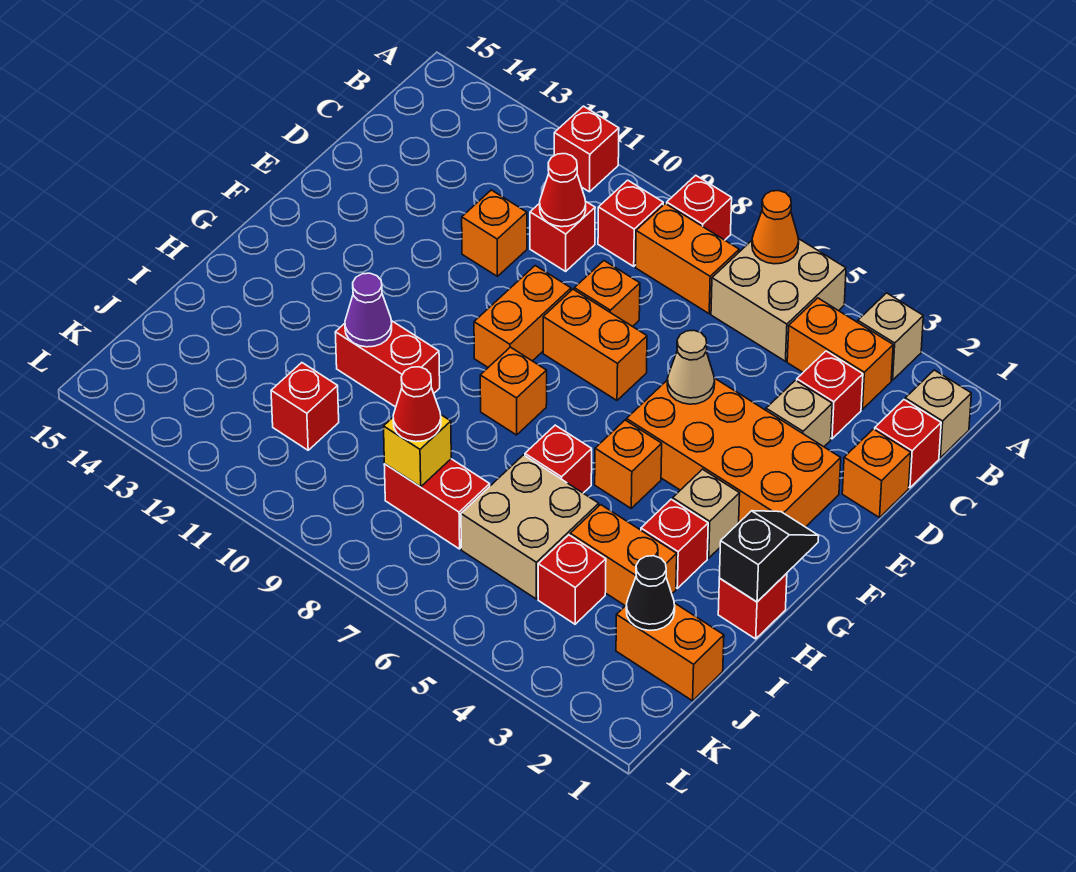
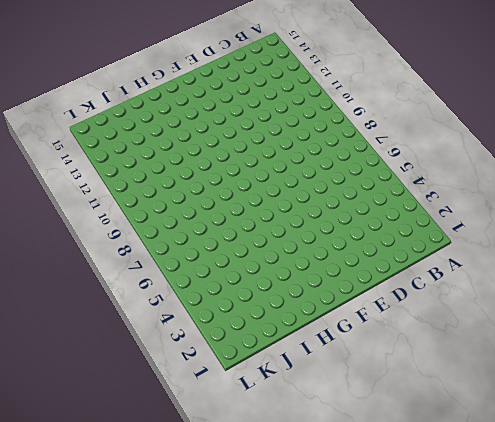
none -> tan brick A3 level 1
none -> tan brick A5:B6 level 1
none -> red brick A8 level 1
none -> red brick A11 level 1

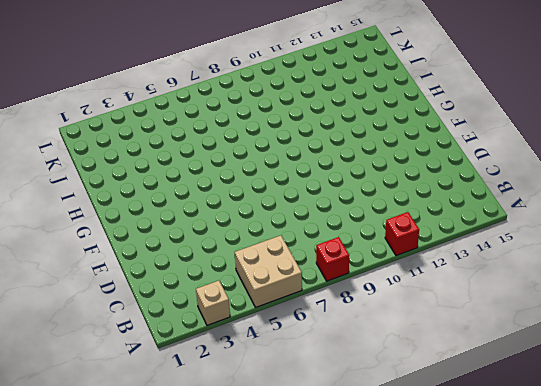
none -> tan brick B1 level 1
none -> orange brick B3:B4 level 1
none -> orange brick B7:B8 level 1
none -> red brick B9 level 1

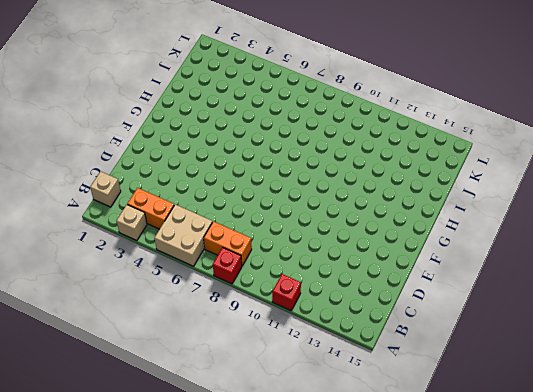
none -> red brick B9 level 1
none -> red brick C1 level 1
none -> red brick C3 level 1
none -> red brick C10 level 1

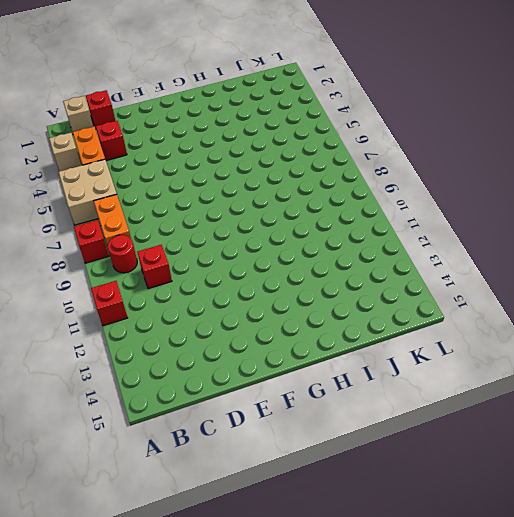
red round brick B9 level 1 -> red brick B9 level 1
none -> orange brick D1 level 1
none -> tan brick D3 level 1
none -> orange brick D8 level 1
none -> orange brick D11 level 1

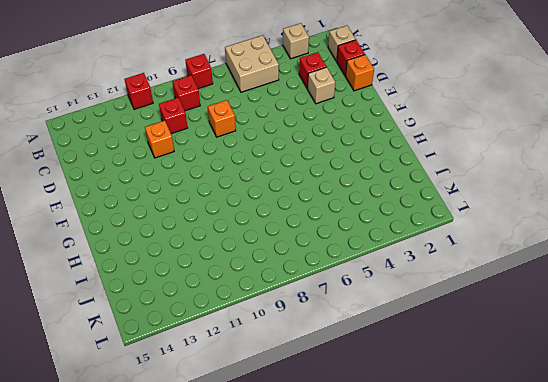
none -> orange brick B3:B4 level 1
none -> orange brick B7:B8 level 1
none -> orange brick E2:F5 level 1
none -> orange brick E7:E8 level 1

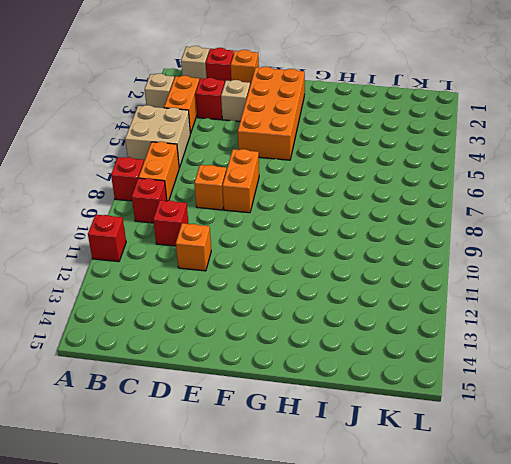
none -> orange brick E9:F9 level 1
none -> tan brick G3 level 1
none -> orange brick G5 level 1
none -> orange brick G8 level 1

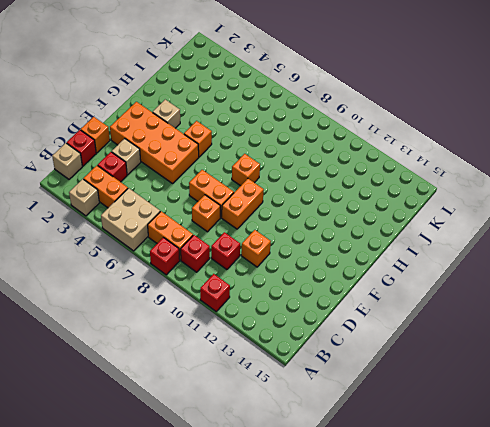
none -> red brick H1 level 1
none -> red brick H3 level 1
none -> red brick H6 level 1
none -> red brick H10:H11 level 1

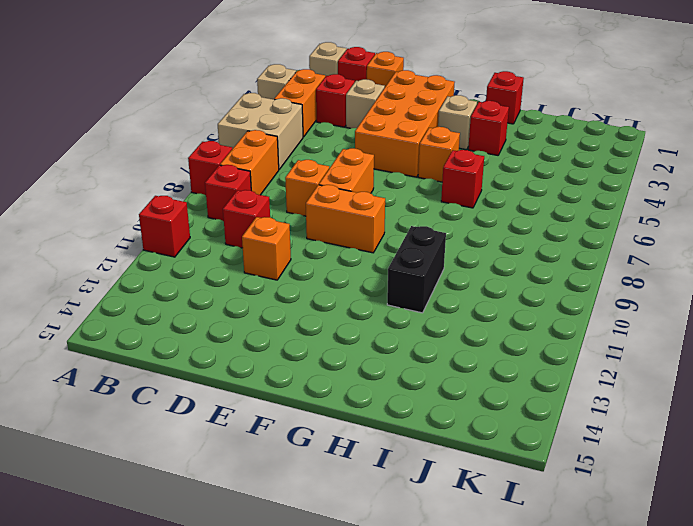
black brick H10:H11 level 1 -> red brick H10:H11 level 1
none -> orange brick G8 level 1
none -> orange brick I3:I4 level 1
none -> tan brick I5:J6 level 1
none -> orange brick J1:J2 level 1

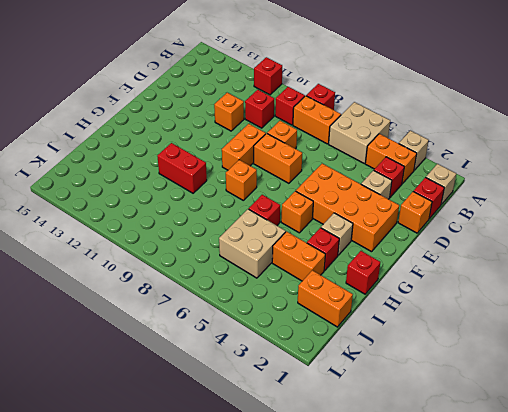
none -> red brick J4 level 1
none -> red brick J7:J8 level 1
none -> red brick J11 level 1
none -> orange cone A6 level 2

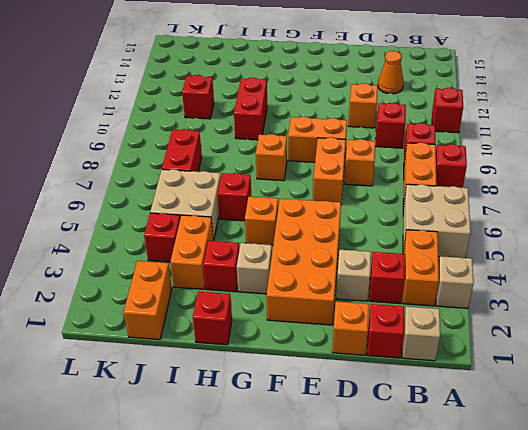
orange cone C13 level 1 -> orange cone A6 level 2
none -> red cone C10 level 2
none -> tan cone E5 level 2
none -> black slope G1:H1 level 2 top H
none -> purple cone H11 level 2

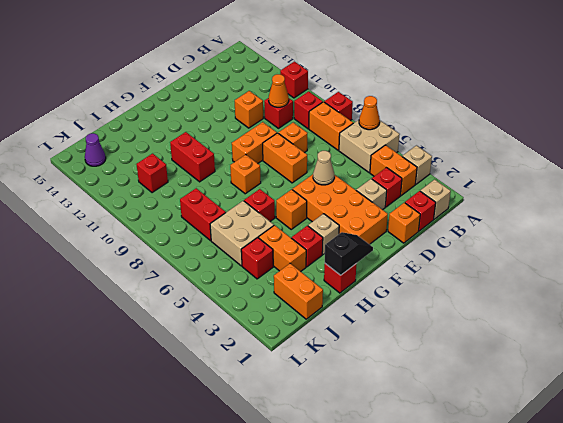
orange cone C10 level 2 -> red cone C10 level 2
purple cone K14 level 1 -> purple cone H11 level 2
none -> black cone J2 level 2
none -> yellow brick J8 level 2
none -> red cone J8 level 3

